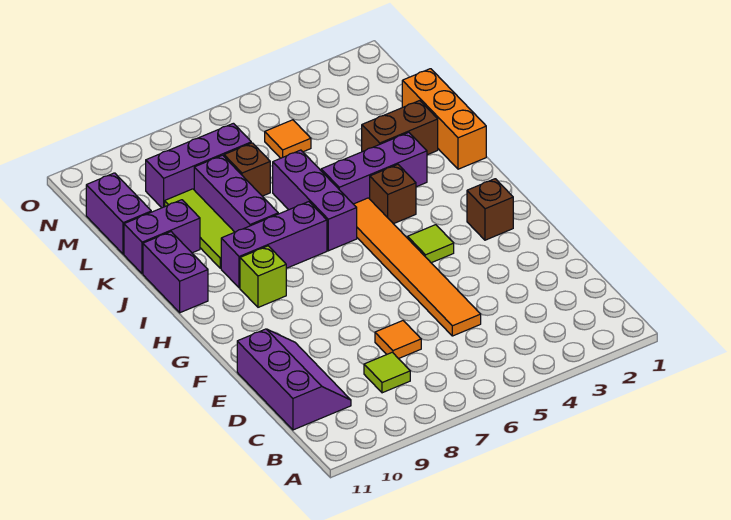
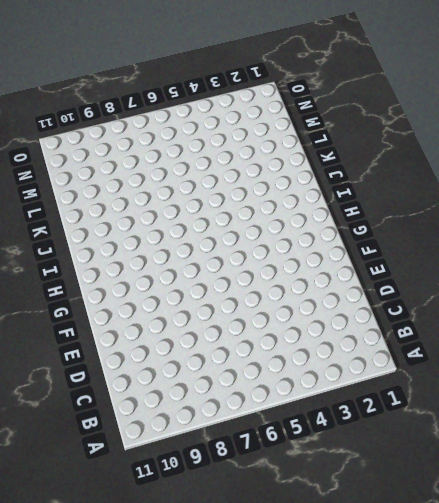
none -> lime tile C8 level 1
none -> purple slope C10:E11 level 1 top 11
none -> orange tile D5:I5 level 1

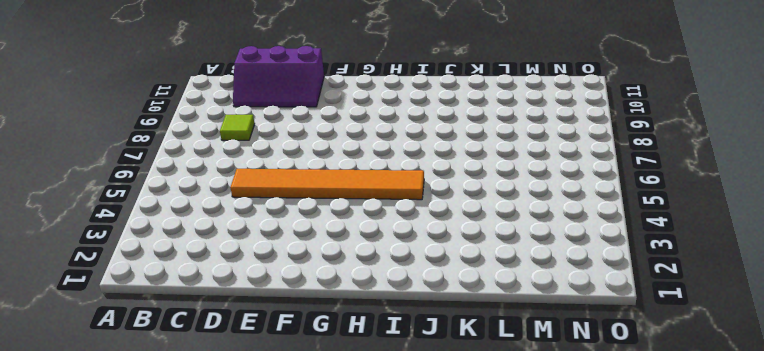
none -> orange tile D7 level 1
none -> brown brick G2 level 1
none -> lime tile G4 level 1

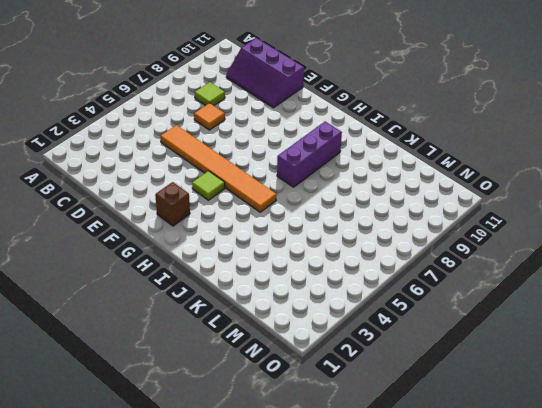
none -> lime brick H9 level 1
none -> brown brick I4 level 1
none -> purple brick I6:K6 level 1

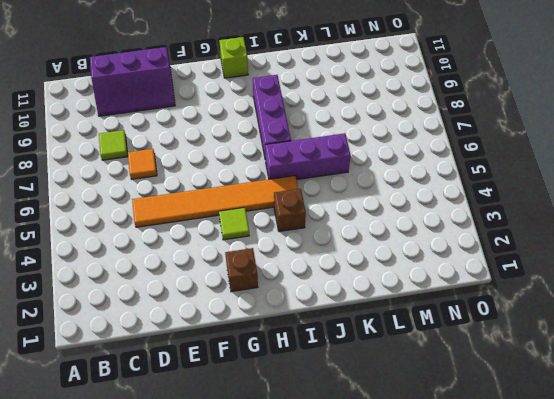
lime brick H11 level 1 -> lime brick H9 level 1
none -> purple brick I11:J11 level 1
none -> orange brick J1:L1 level 1
none -> purple brick J3:J5 level 1

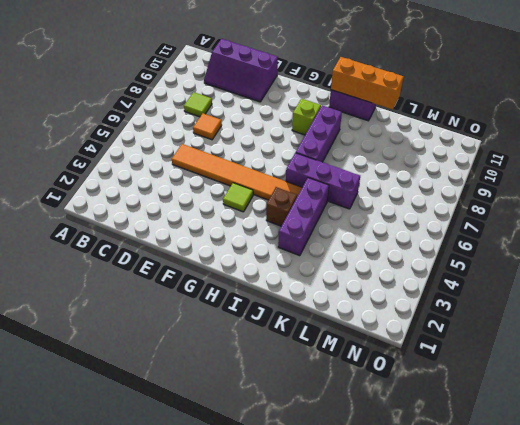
orange brick I11:K11 level 2 -> orange brick J1:L1 level 1
none -> brown brick G2 level 1
none -> purple brick J8:L8 level 1
none -> lime tile J9:L9 level 1

